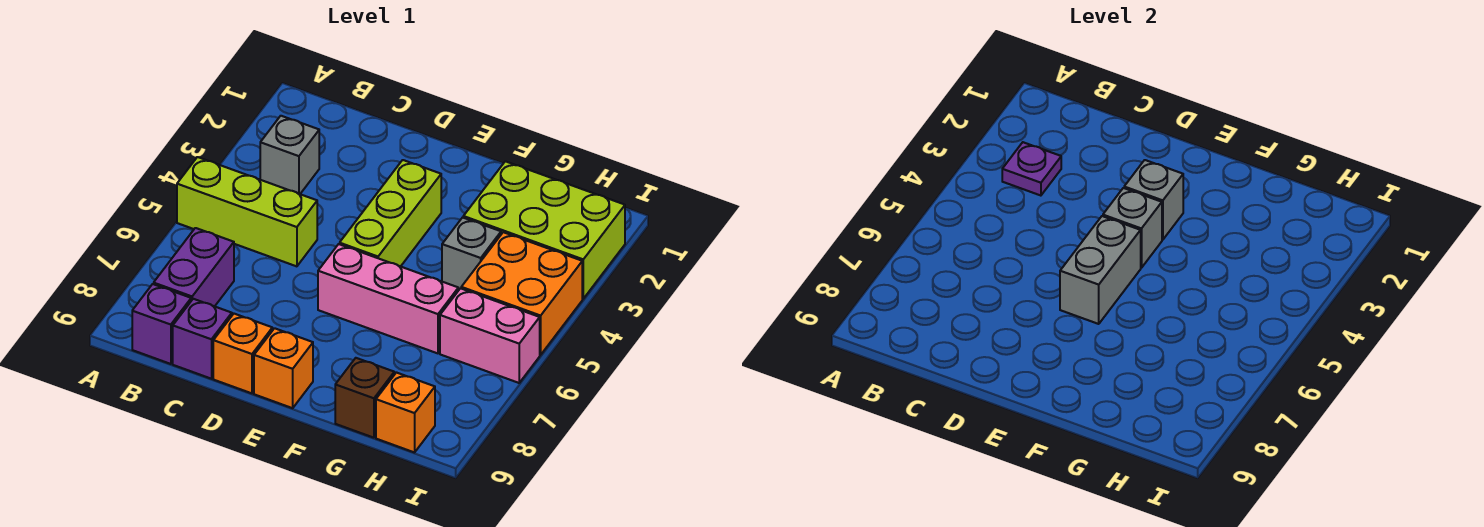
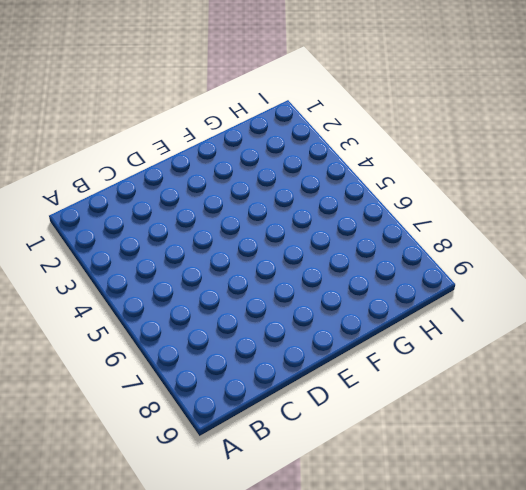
none -> lime brick A5:C5 level 1
none -> grey brick B3 level 1
none -> purple brick B7:B8 level 1

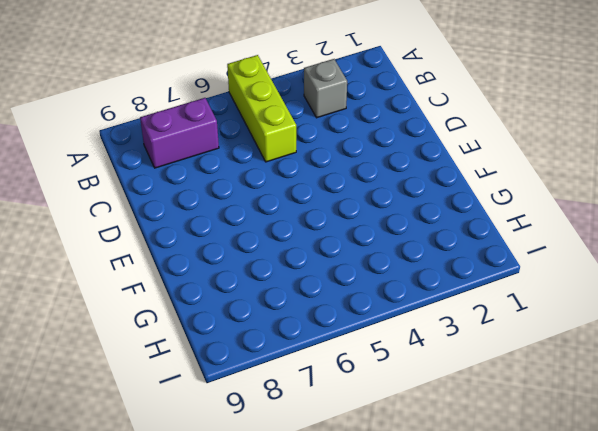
none -> purple brick B9 level 1
none -> purple brick C9 level 1
none -> orange brick D9 level 1

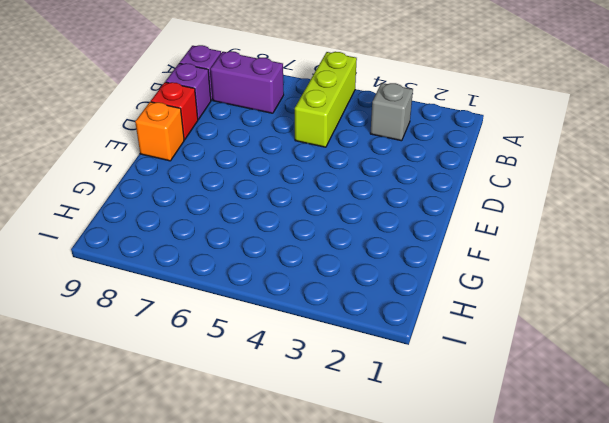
red brick D9 level 1 -> orange brick D9 level 1
none -> lime brick E3:E5 level 1
none -> pink brick E6:G6 level 1
none -> lime brick G2:I3 level 1

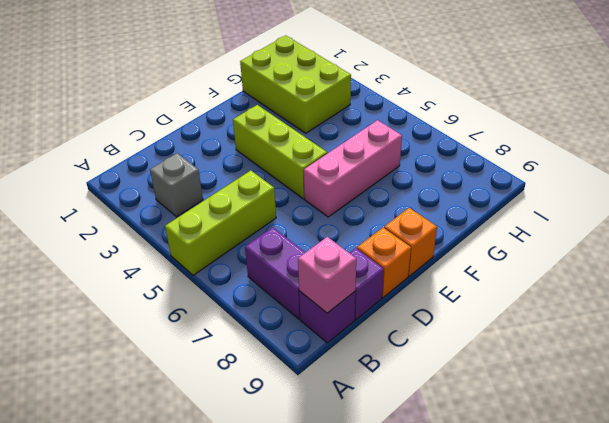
pink brick B9 level 2 -> none
lime brick G1:H3 level 1 -> lime brick G2:I3 level 1
none -> grey brick G4 level 1
none -> brown brick G9 level 1
none -> orange brick H4:I5 level 1

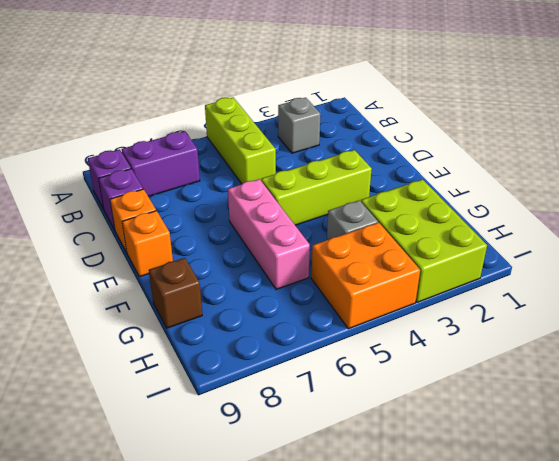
none -> pink brick H6:I6 level 1
none -> orange brick H9 level 1
none -> purple plate B3 level 2

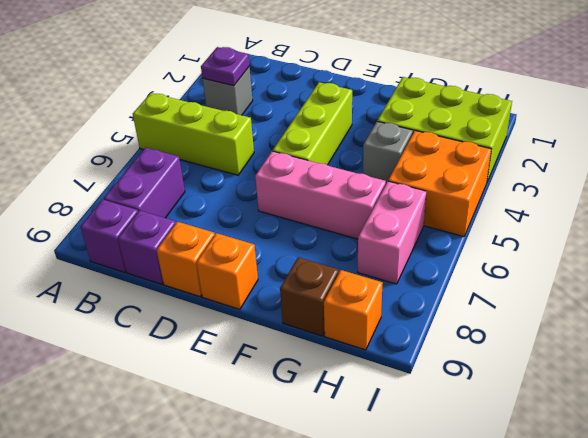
pink brick H6:H7 level 1 -> pink brick H6:I6 level 1
none -> grey brick E3 level 2
none -> grey brick E4 level 2
none -> grey brick E5:E6 level 2

